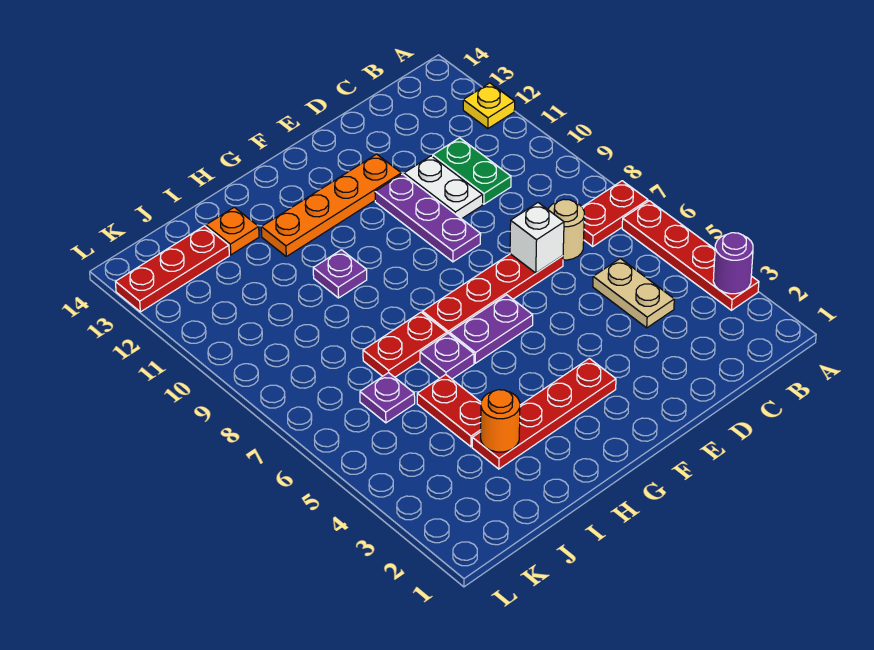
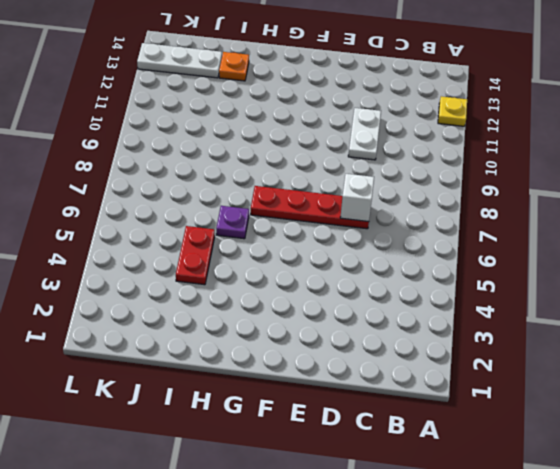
white plate J13:L13 level 1 -> red plate J13:L13 level 1
none -> red plate A3:A6 level 1
none -> red plate A7:B7 level 1
none -> tan plate C4:C5 level 1

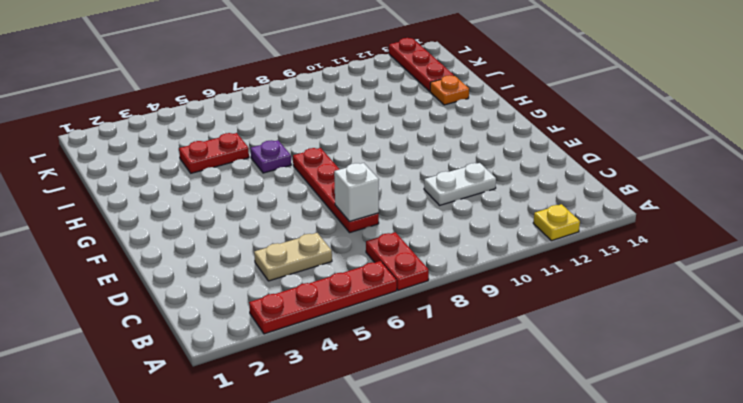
none -> tan round brick C7 level 1
none -> green plate C10:C11 level 1
none -> purple plate E9:E11 level 1

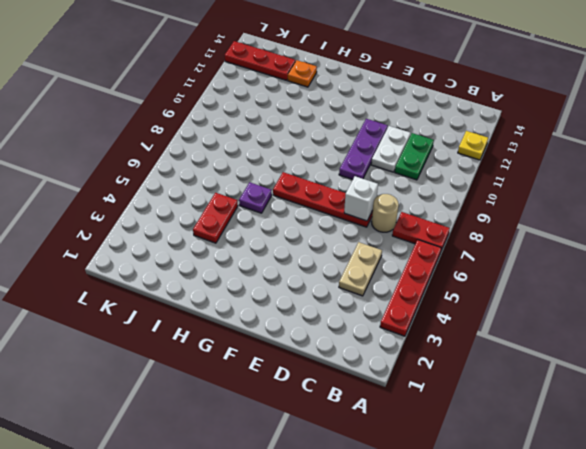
none -> orange plate E12:H12 level 1
none -> red plate F3:I3 level 1
none -> purple plate F6:G6 level 1

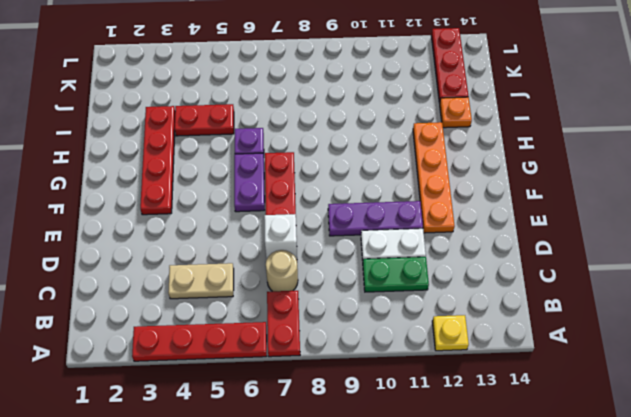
none -> red plate H7:I7 level 1
none -> purple plate H10 level 1
none -> purple plate J6 level 1

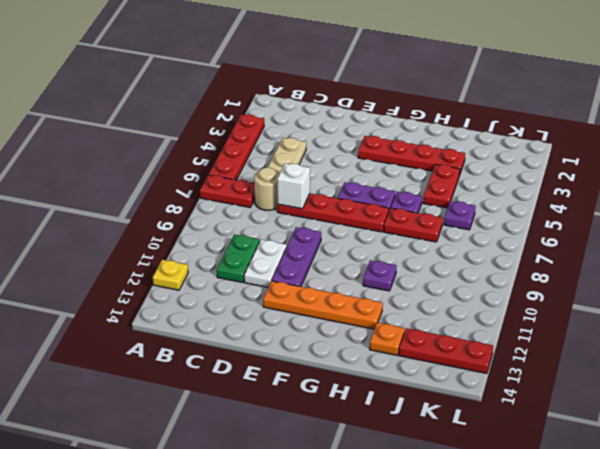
none -> purple round brick A3 level 2
none -> orange round brick I3 level 2

